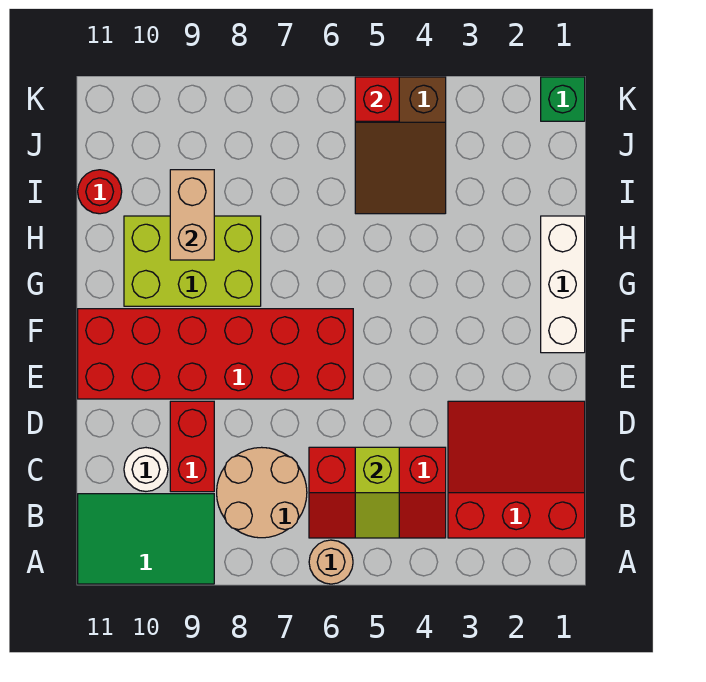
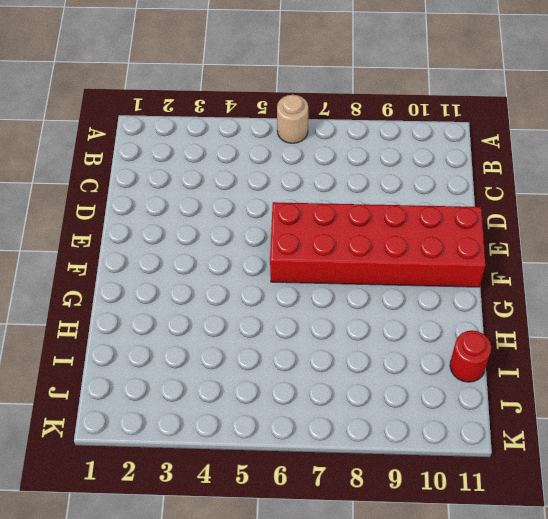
none -> green tile A9:B11 level 1
none -> red slope B1:D3 level 1 top B
none -> red slope B4:C6 level 1 top C

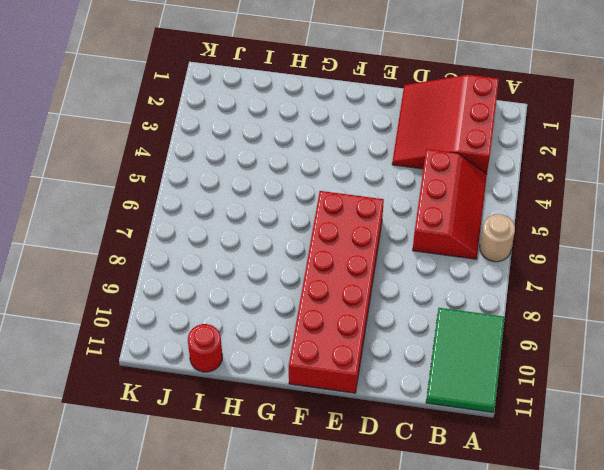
none -> tan round brick B7:C8 level 1
none -> red brick C9:D9 level 1
none -> white round brick C10 level 1

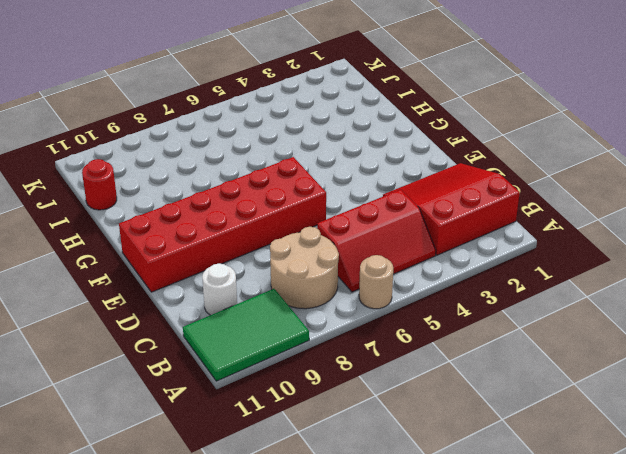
none -> red brick C9:D9 level 1
none -> white brick F1:H1 level 1
none -> lime brick G8:H10 level 1

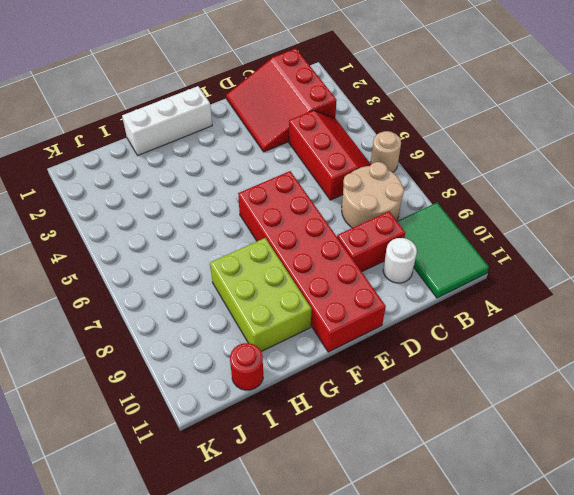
none -> brown slope I4:K5 level 1 top K
none -> green brick K1 level 1
none -> lime slope B5:C5 level 2 top C

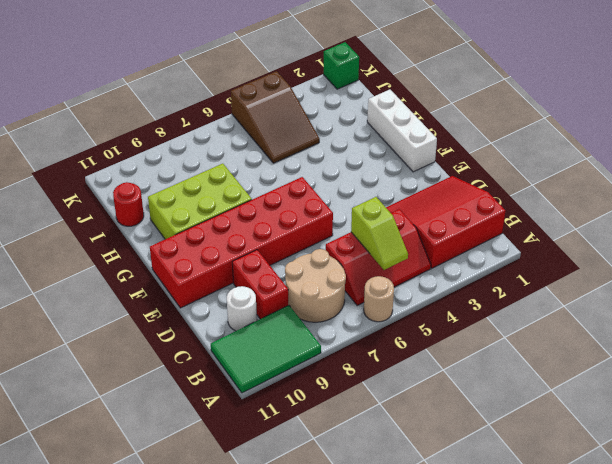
none -> tan brick H9:I9 level 2
none -> red brick K5 level 2

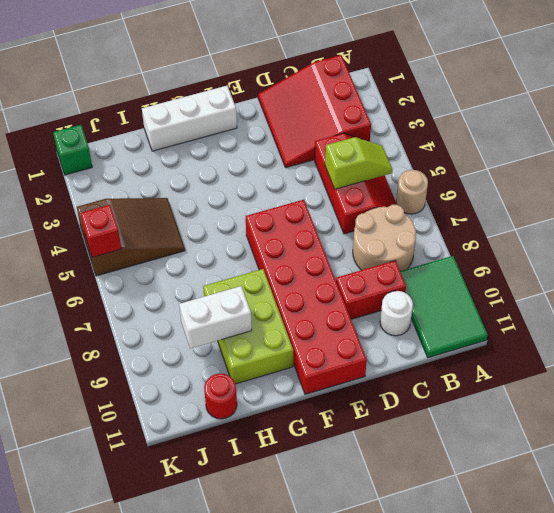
white brick H9:I9 level 2 -> tan brick H9:I9 level 2

